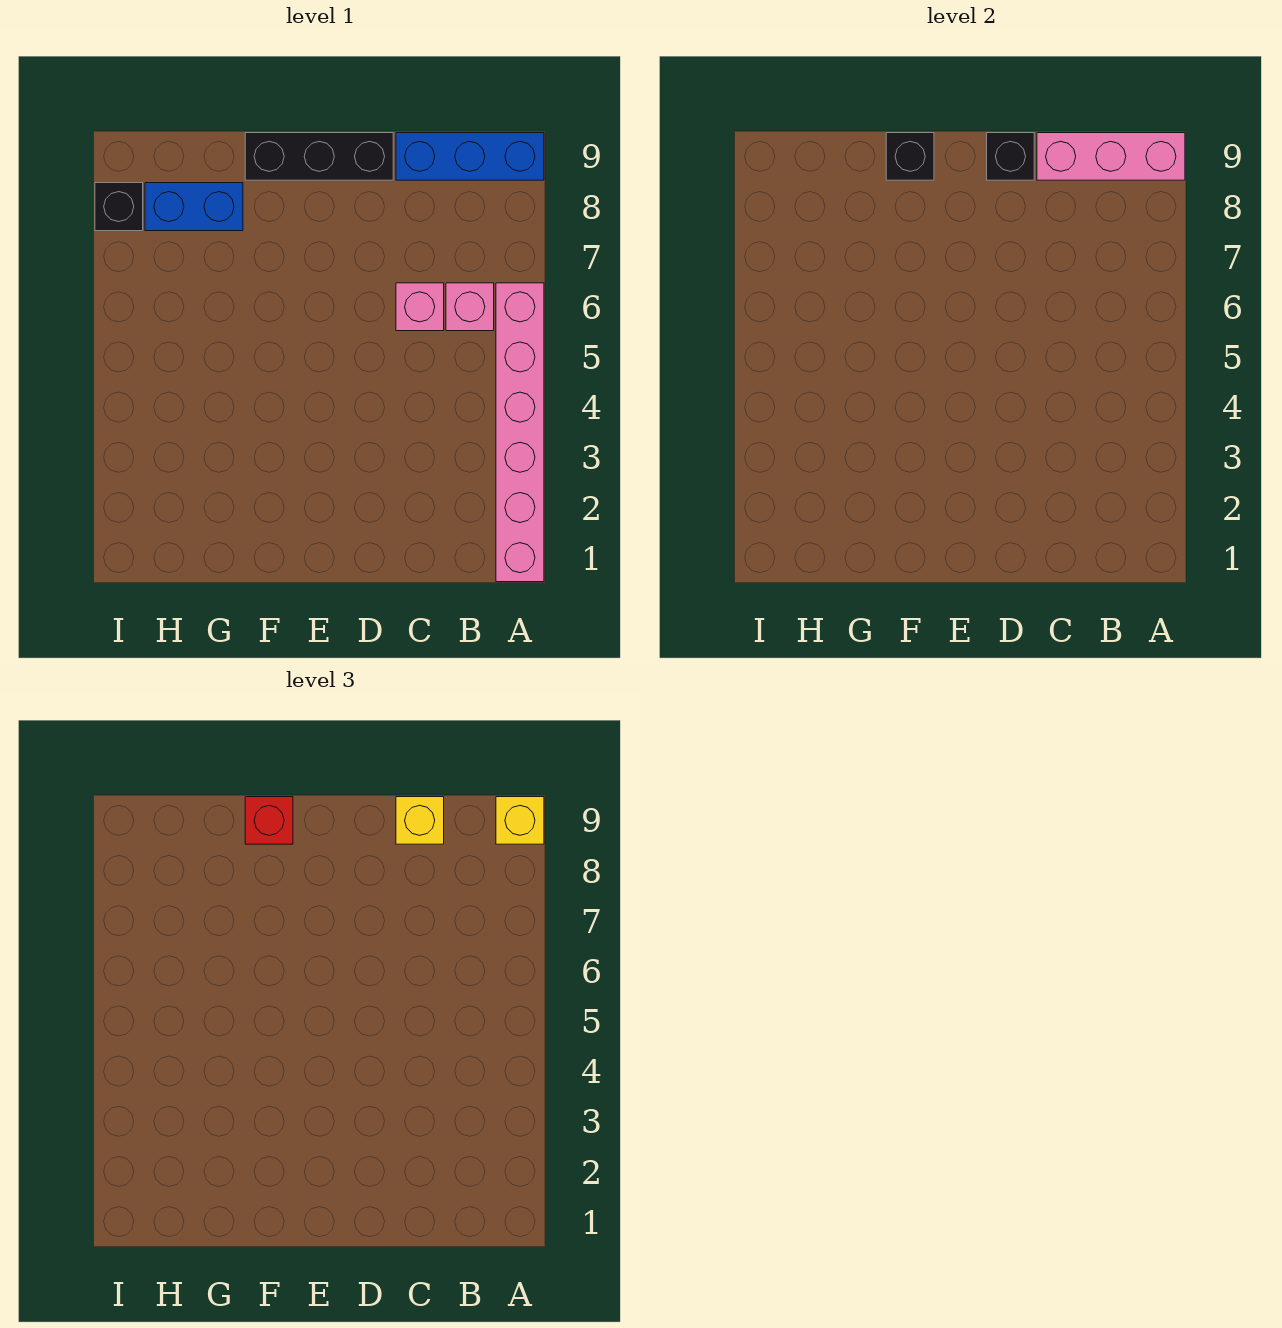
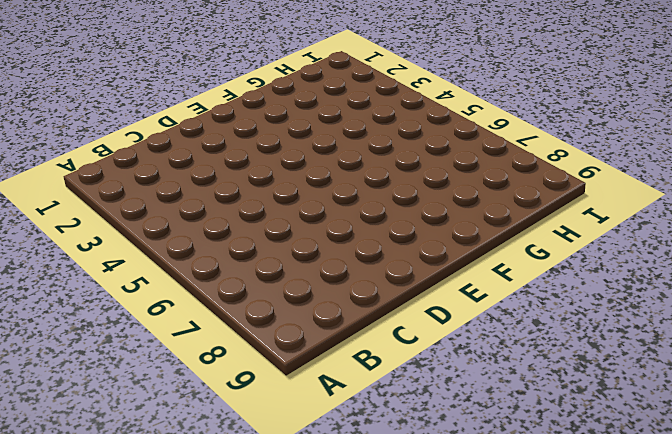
none -> pink brick A1:A6 level 1
none -> blue brick A9:C9 level 1
none -> pink brick B6 level 1

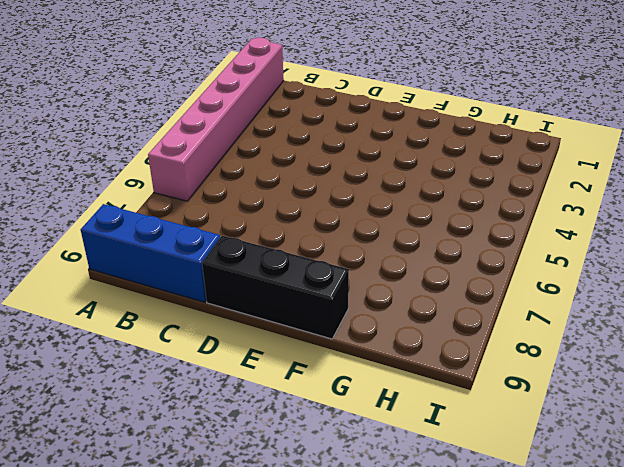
none -> pink brick B6 level 1
none -> pink brick C6 level 1
none -> blue brick G8:H8 level 1

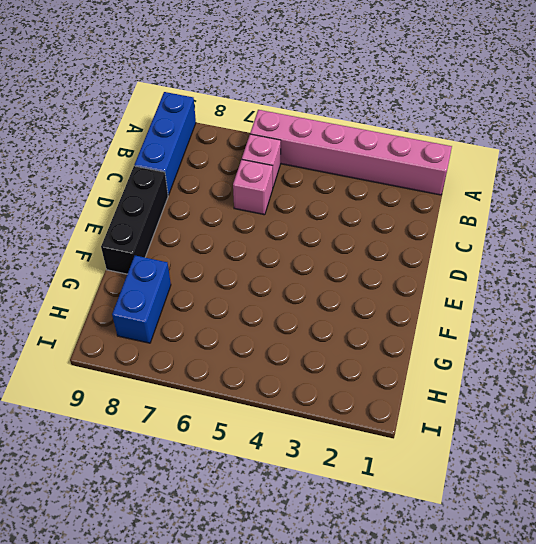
none -> black brick I8 level 1
none -> pink brick A9:C9 level 2
none -> black brick D9 level 2

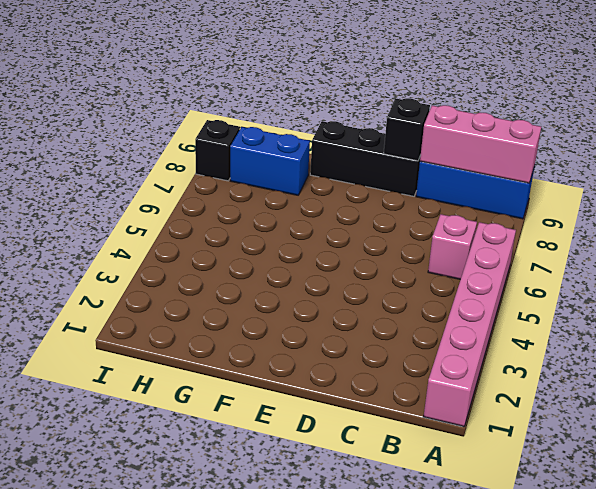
none -> pink brick C6 level 1
none -> black brick F9 level 2
none -> yellow brick A9 level 3

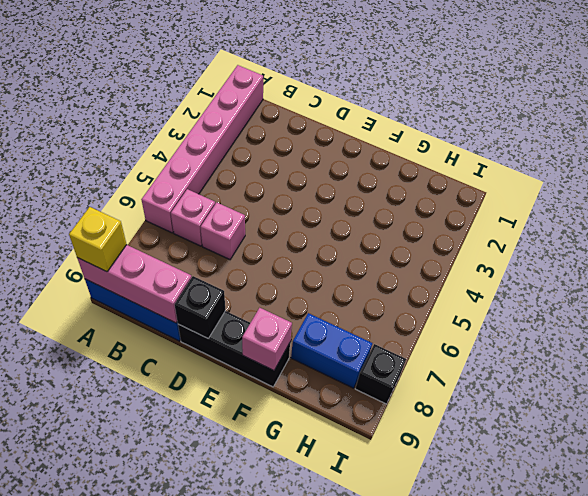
pink brick F9 level 2 -> black brick F9 level 2
none -> yellow brick C9 level 3
none -> red brick F9 level 3

